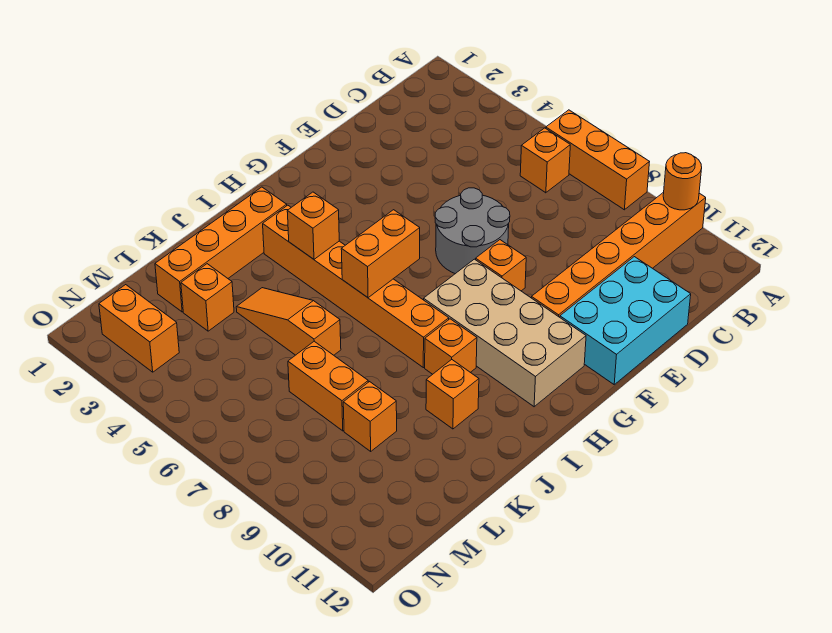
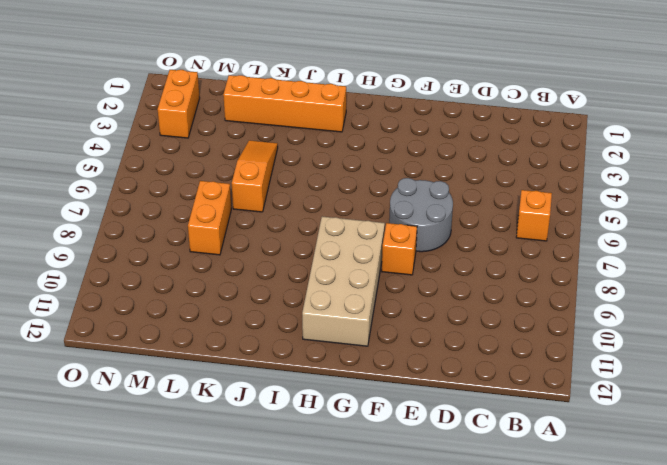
none -> orange brick A6:A8 level 1
none -> orange brick A10:F10 level 1
none -> cyan brick D11:F12 level 1

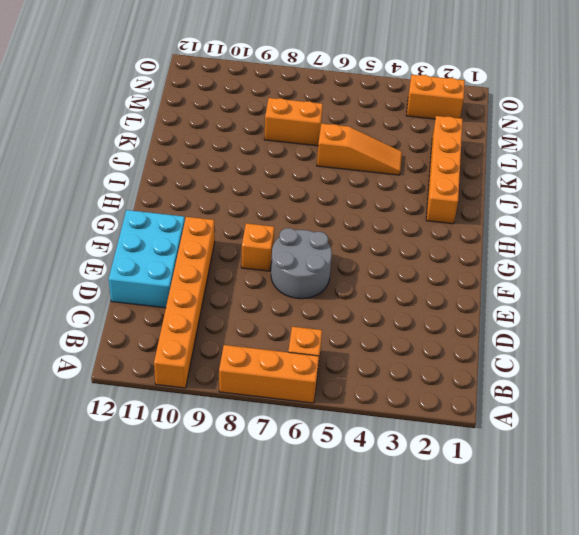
none -> tan brick G8:H11 level 1
none -> orange brick I3:I8 level 1
none -> orange brick I9 level 1

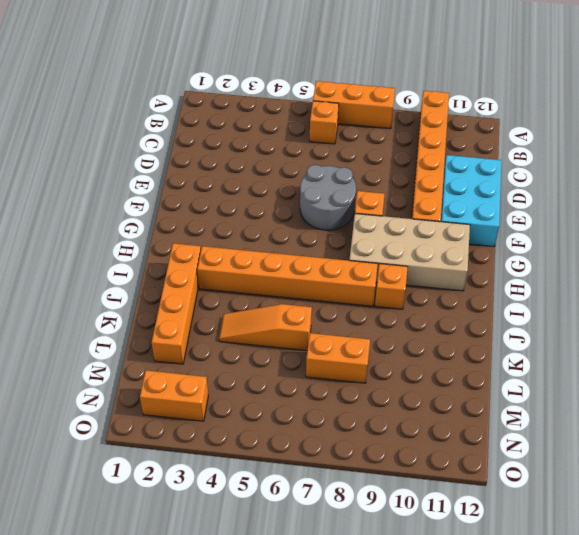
none -> orange brick J10 level 1
none -> orange brick L3 level 1
none -> orange brick L9 level 1

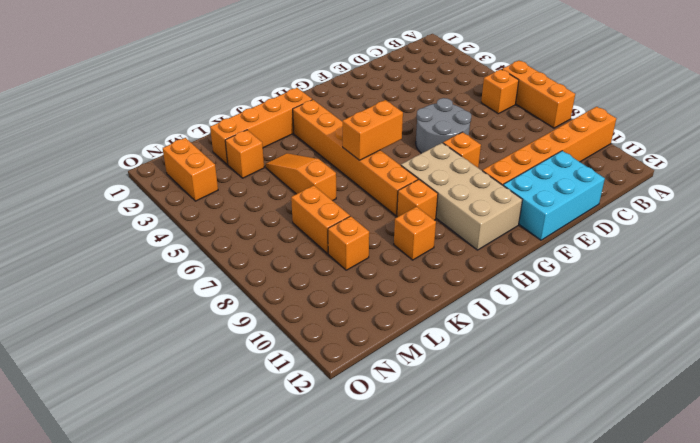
none -> orange round brick A10 level 2
none -> orange brick I4 level 2

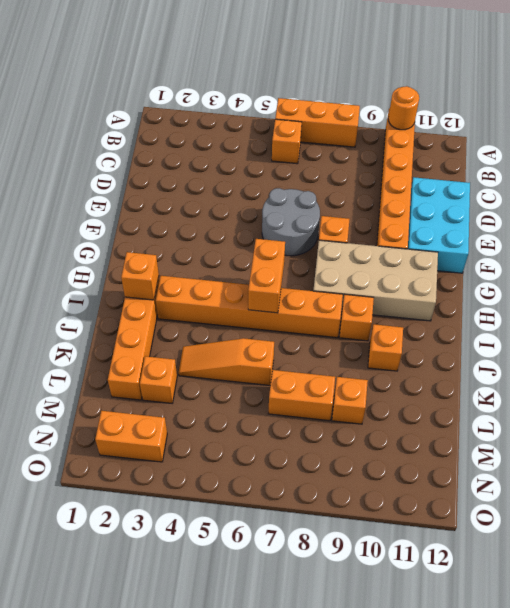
orange brick I2 level 2 -> orange brick I4 level 2

